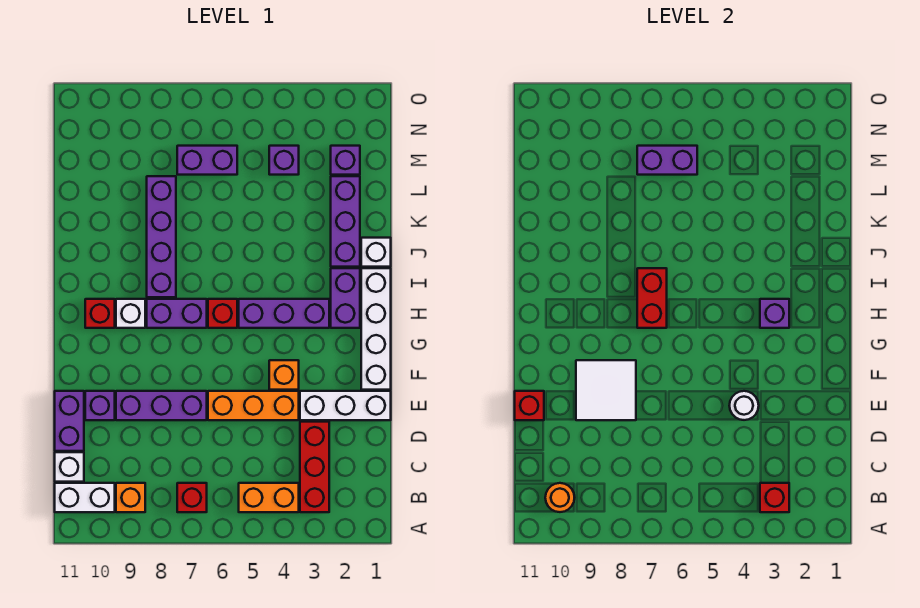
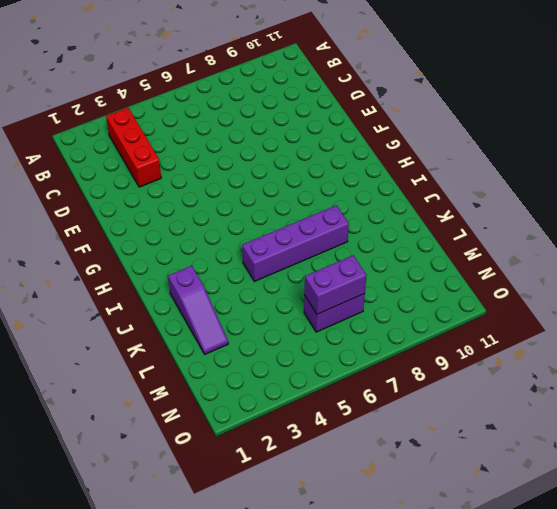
purple slope J2:L2 level 1 top J -> purple brick J2:L2 level 1
purple brick J5:J8 level 1 -> purple brick I8:L8 level 1
none -> orange brick B4:B5 level 1
none -> red brick B7 level 1
none -> orange brick B9 level 1
none -> white brick B10:B11 level 1

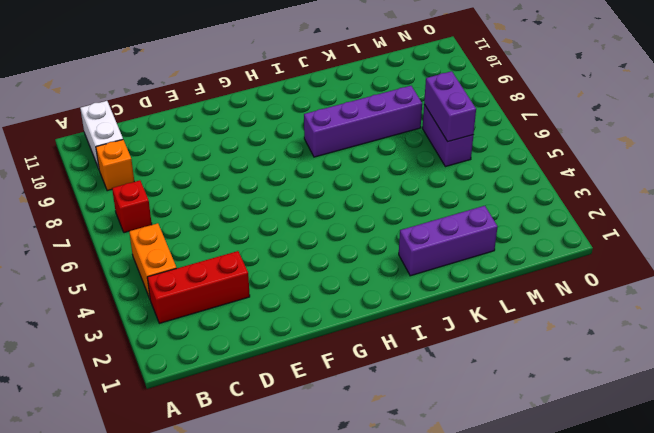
none -> white brick C11 level 1
none -> purple brick D11:E11 level 1
none -> white brick E1:E3 level 1
none -> orange brick E4:E6 level 1

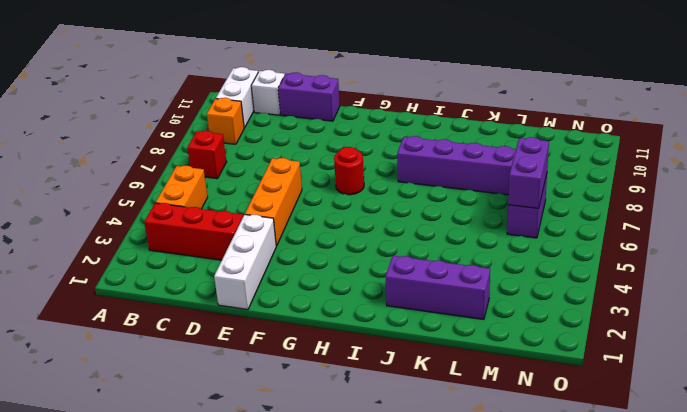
red round brick G7 level 1 -> none
none -> purple brick E7:E9 level 1
none -> purple brick E10 level 1
none -> white brick F1:I1 level 1
none -> orange brick F4 level 1

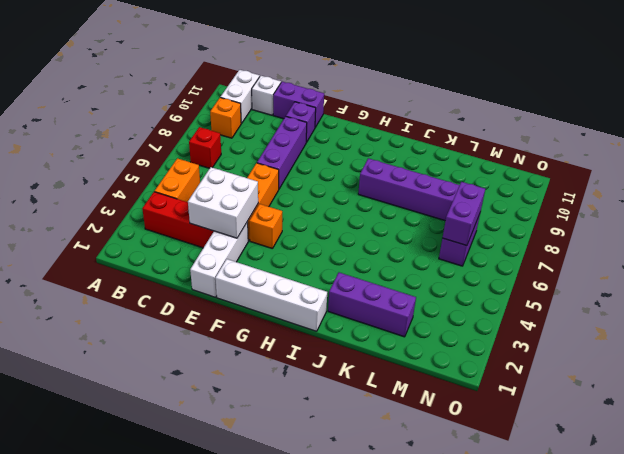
white brick D3:E4 level 2 -> white round brick E4 level 2
none -> purple brick H2:I2 level 1
none -> purple brick H3:H5 level 1
none -> red brick H6 level 1
none -> purple brick H7:H8 level 1

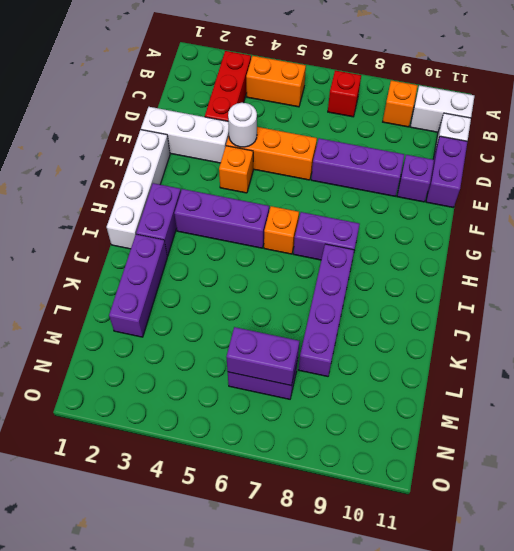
orange brick H6 level 1 -> red brick H6 level 1
none -> white brick H9 level 1
none -> red brick H10 level 1
none -> white brick J1 level 1
none -> purple brick M2 level 1

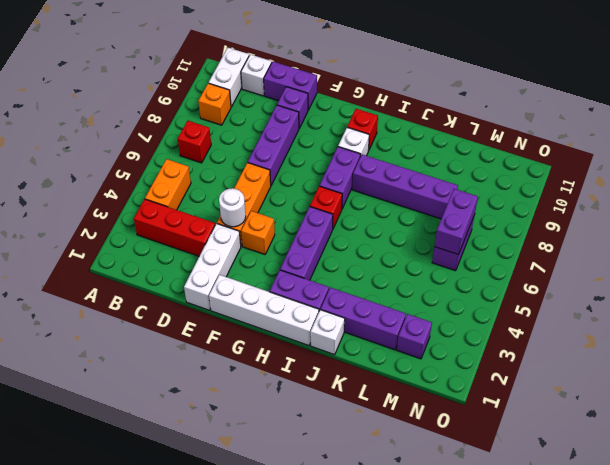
none -> purple brick M4 level 1
none -> red brick B3 level 2
none -> orange round brick B10 level 2
none -> white tile E8:F9 level 2

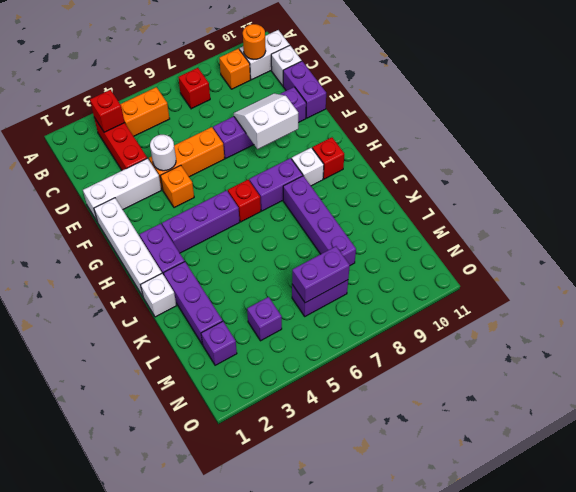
white slope E8:F9 level 2 top F -> white tile E8:F9 level 2
none -> red brick E11 level 2
none -> purple brick H3 level 2
none -> red brick H7:I7 level 2

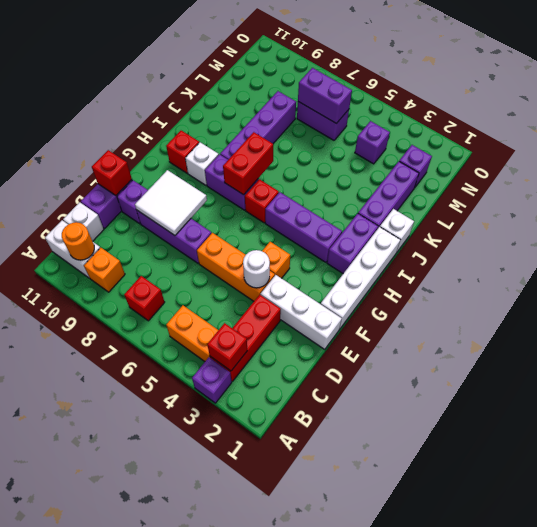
purple brick A3 level 1 -> purple brick H3 level 2

